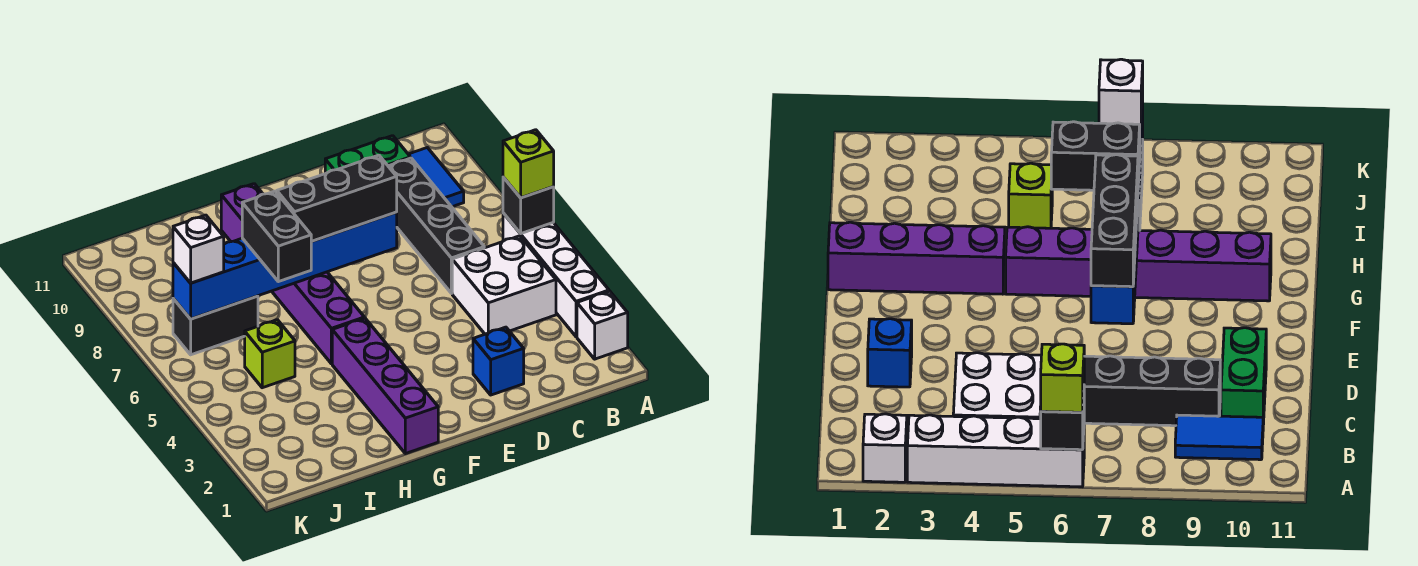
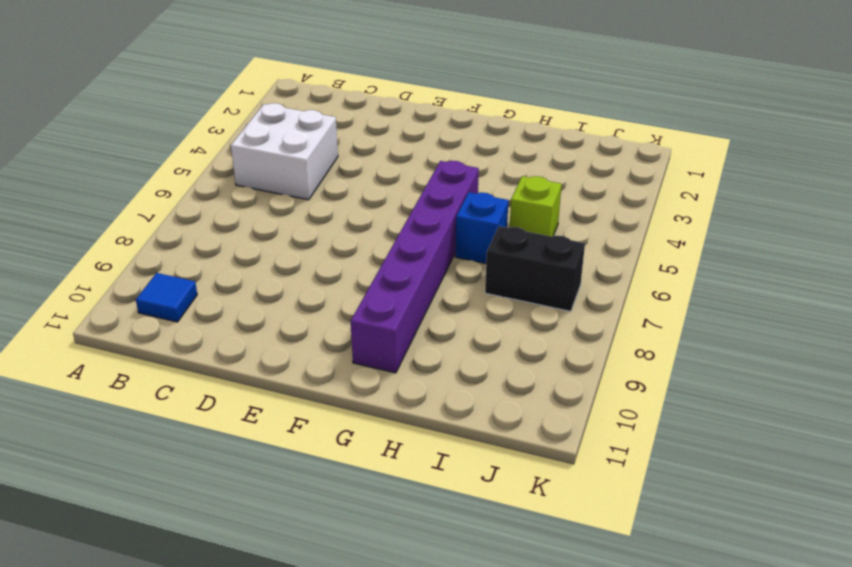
blue tile B10 level 1 -> blue tile B9:B10 level 1
blue brick H6 level 1 -> blue brick D2 level 1
none -> white brick A2 level 1
none -> white brick A3:A6 level 1
none -> black brick C6:C9 level 1

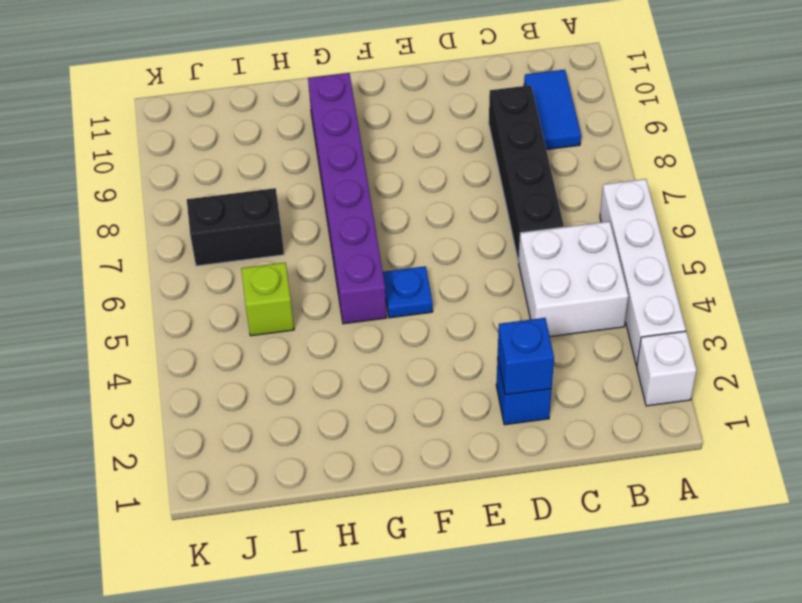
blue brick D2 level 2 -> none
blue plate F5 level 1 -> none
none -> green brick C10:D10 level 1
none -> purple brick G1:G4 level 1
none -> black brick A6 level 2

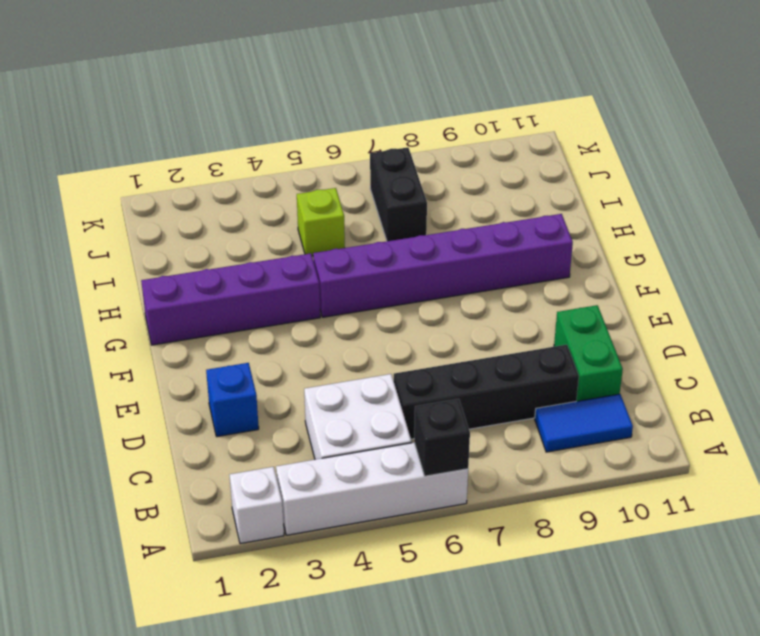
none -> blue brick E7:J7 level 2
none -> lime brick A6 level 3
none -> black brick E7:G7 level 3

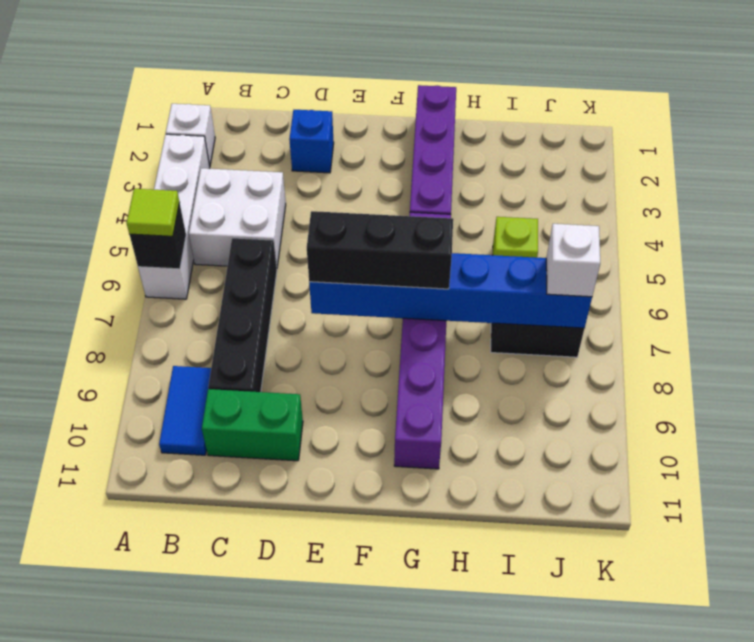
lime tile A6 level 3 -> lime brick A6 level 3
none -> black brick H6:H7 level 3

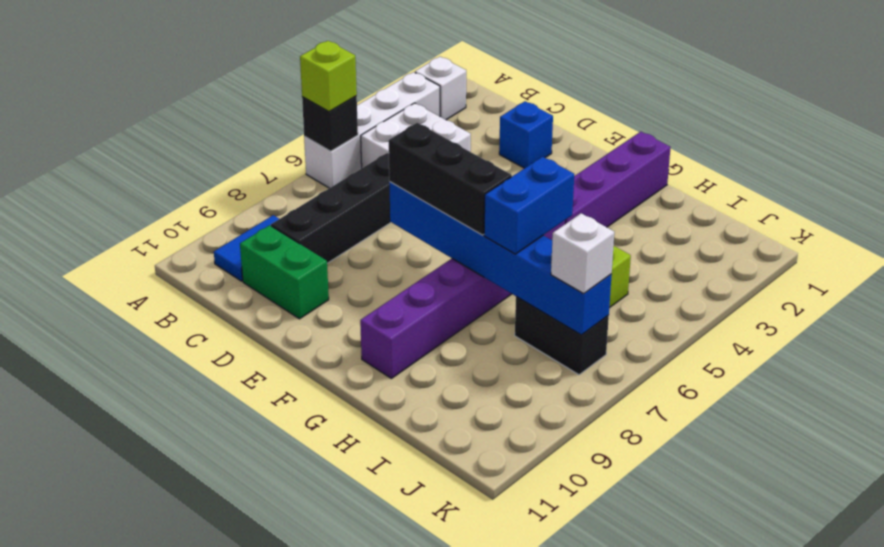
blue brick H6:H7 level 3 -> black brick H6:H7 level 3

